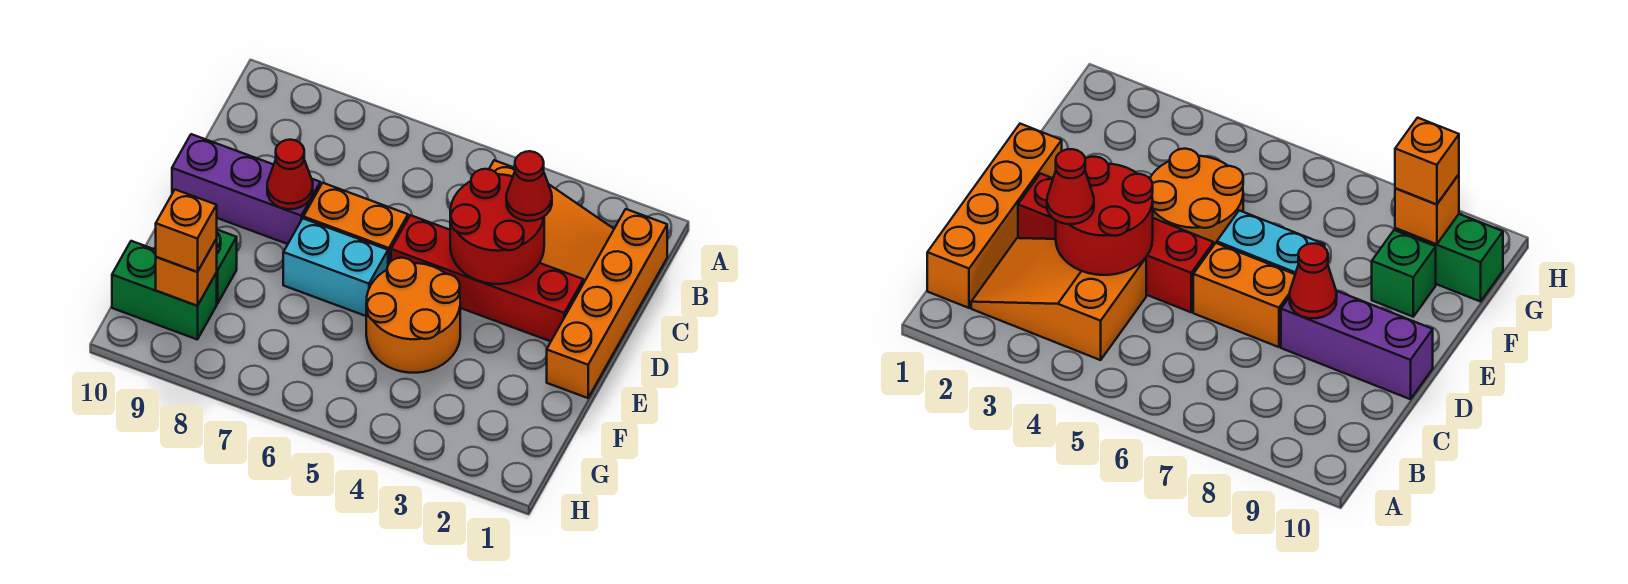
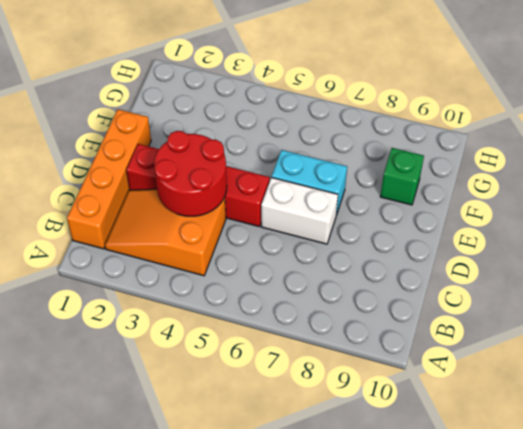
white brick D6:D7 level 1 -> orange brick D6:D7 level 1
none -> purple brick D8:D10 level 1
none -> orange round brick E4:F5 level 1
none -> green brick G9:G10 level 1

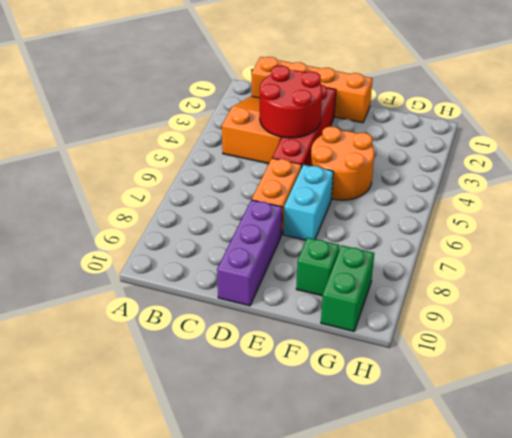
none -> red cone D8 level 2
none -> orange brick G9 level 2
none -> red cone C3 level 3

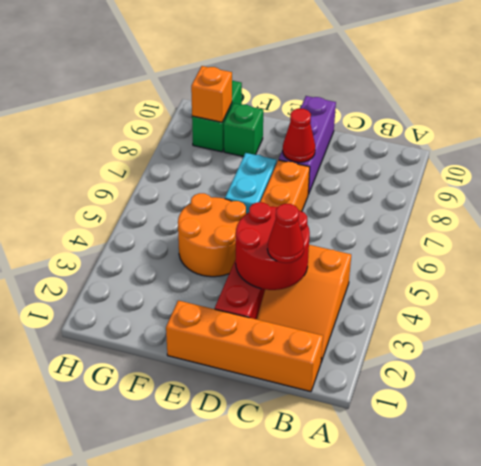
none -> orange brick G9 level 3

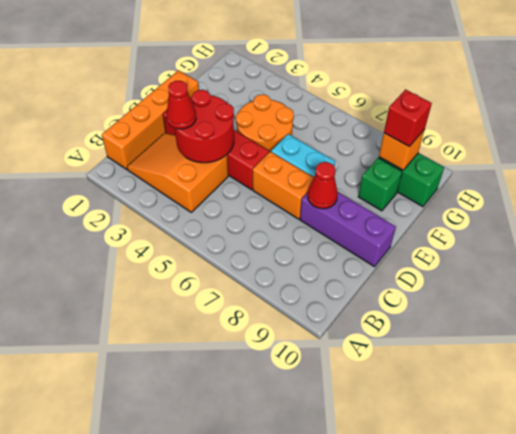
red brick G9 level 3 -> orange brick G9 level 3

